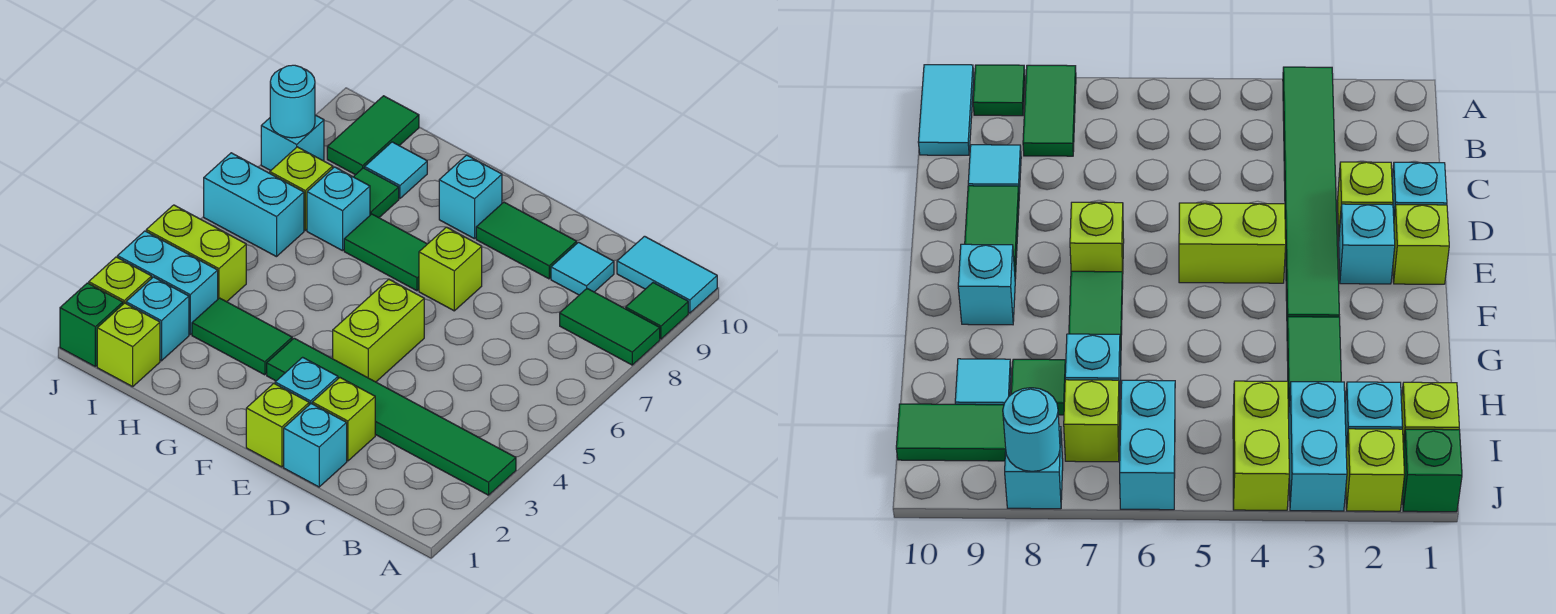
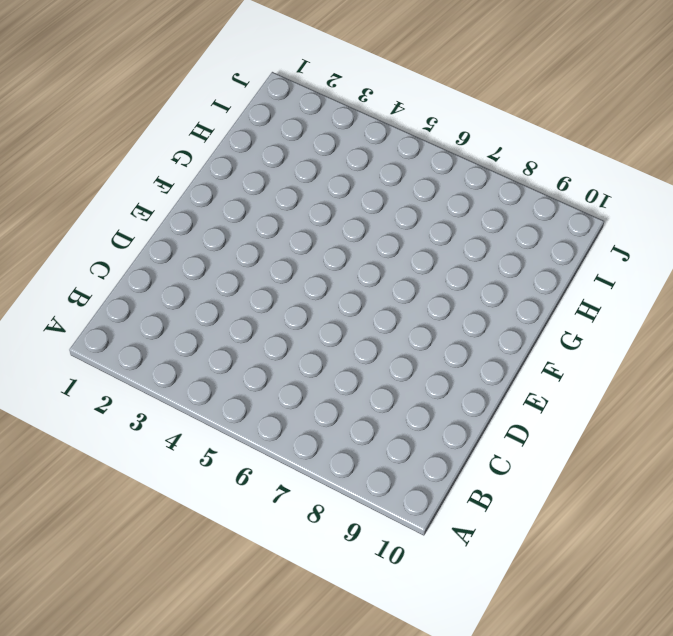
none -> green tile A3:F3 level 1
none -> green tile A8:B8 level 1
none -> green tile A9 level 1

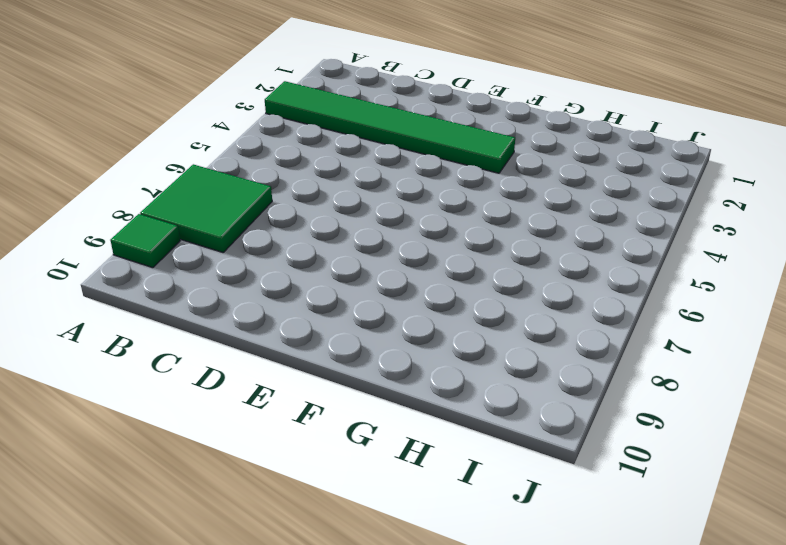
green tile A7:B8 level 1 -> green tile A8:B8 level 1
none -> cyan tile A10:B10 level 1
none -> cyan tile C9 level 1
none -> cyan brick D1 level 1

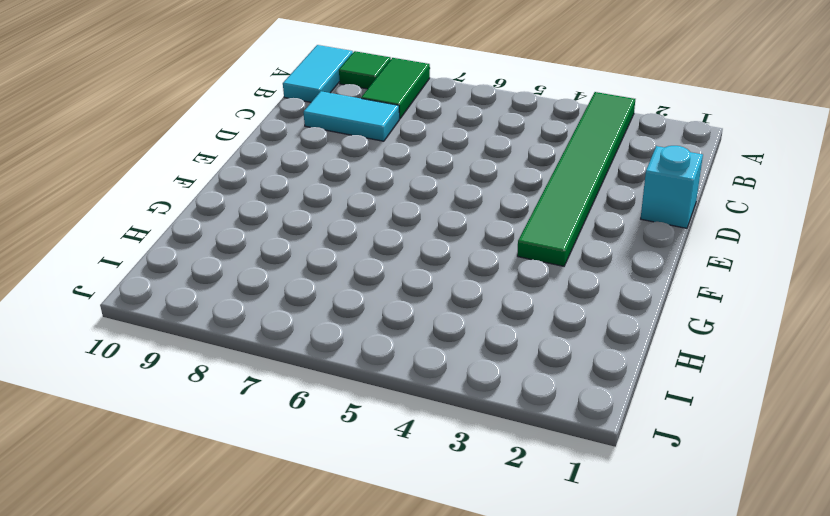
cyan tile C8:C9 level 1 -> cyan tile C9 level 1
none -> lime brick D2 level 1
none -> green tile D9:E9 level 1
none -> lime brick E1 level 1

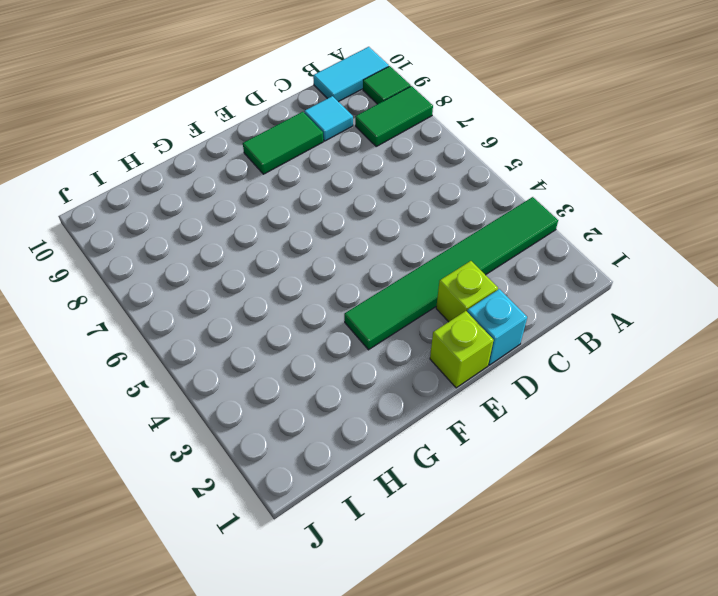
none -> cyan brick E2 level 1
none -> lime brick E4:E5 level 1
none -> lime brick E7 level 1

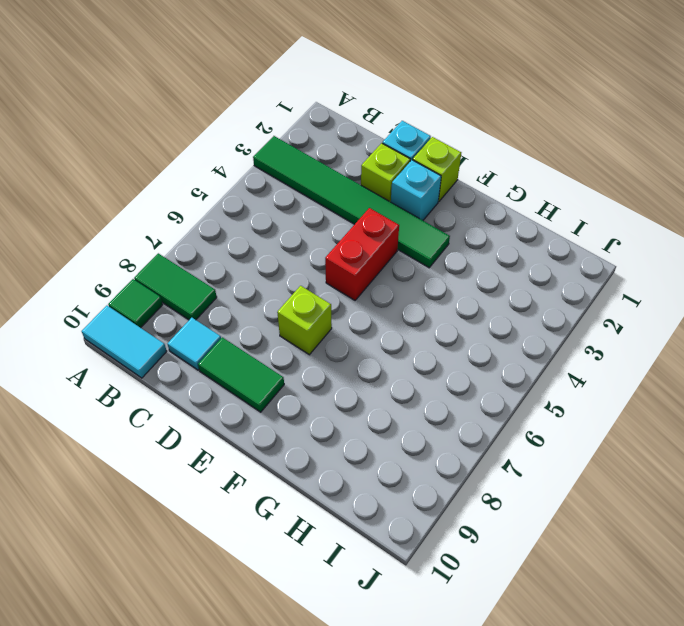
red brick E4:E5 level 1 -> lime brick E4:E5 level 1
none -> green tile F7:G7 level 1
none -> cyan brick F9 level 1
none -> green tile G3:H3 level 1

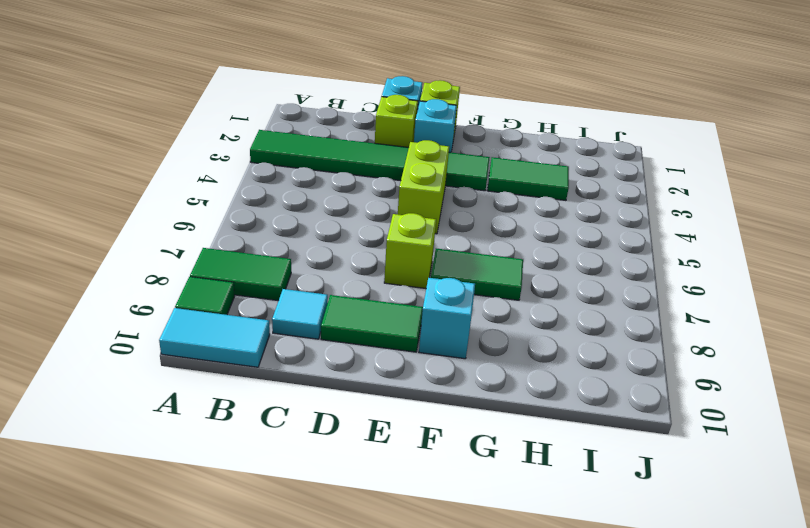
none -> cyan brick H7 level 1
none -> green tile H8 level 1
none -> cyan tile H9 level 1

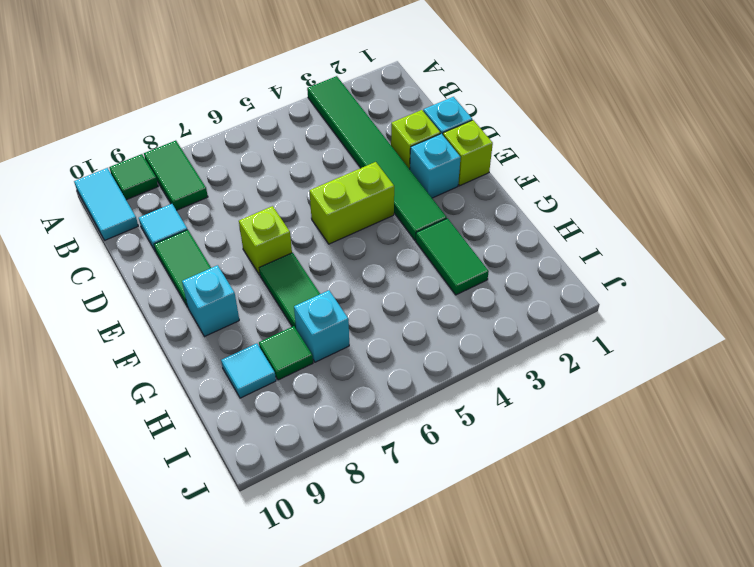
none -> lime brick I1 level 1
none -> cyan brick I2 level 1
none -> cyan brick I3:J3 level 1

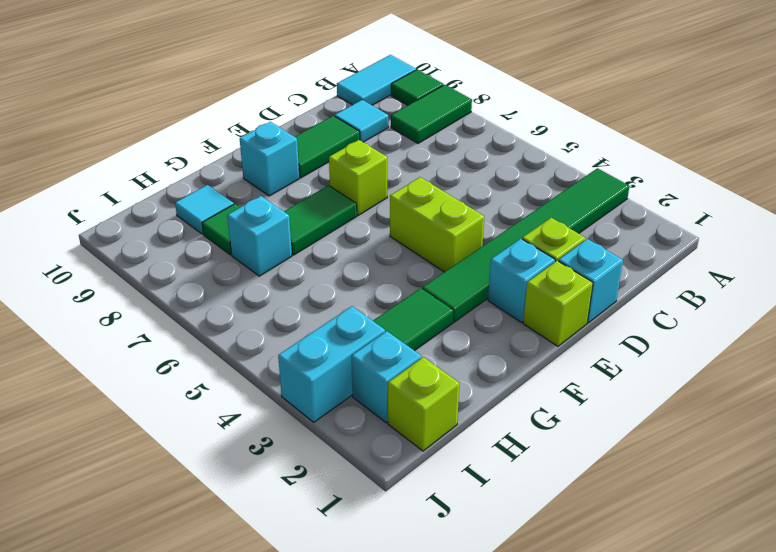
none -> lime brick I4:J4 level 1
none -> cyan brick I6:J6 level 1
none -> lime brick I7 level 1

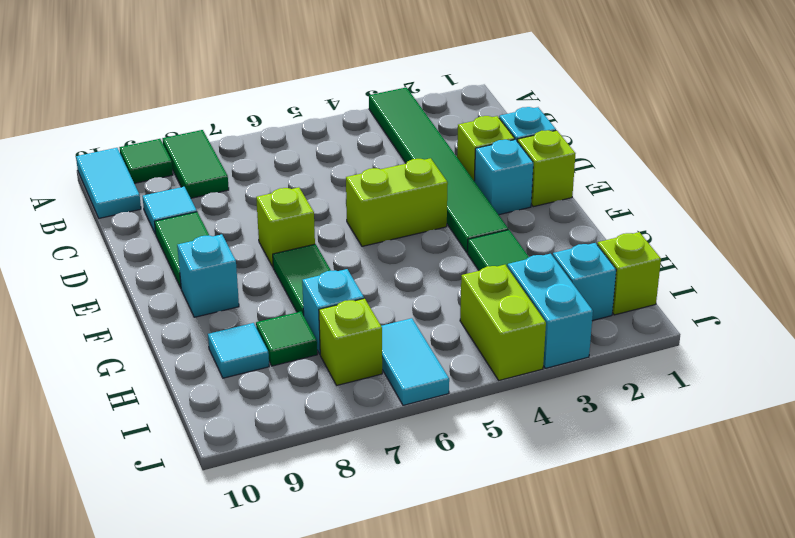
cyan tile I6:J6 level 1 -> cyan brick I6:J6 level 1
none -> green tile I9:I10 level 1
none -> green brick J1 level 1
none -> lime brick J2 level 1

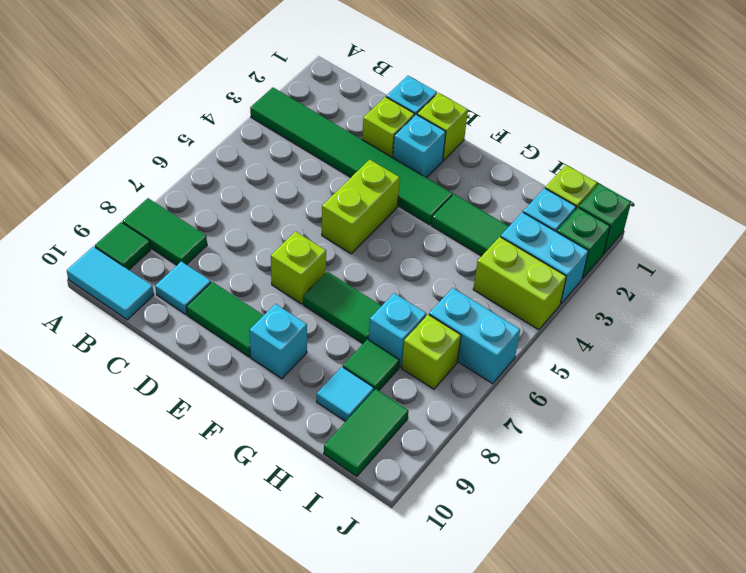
green brick J2 level 1 -> lime brick J2 level 1
none -> cyan brick J8 level 1
none -> cyan round brick J8 level 2

